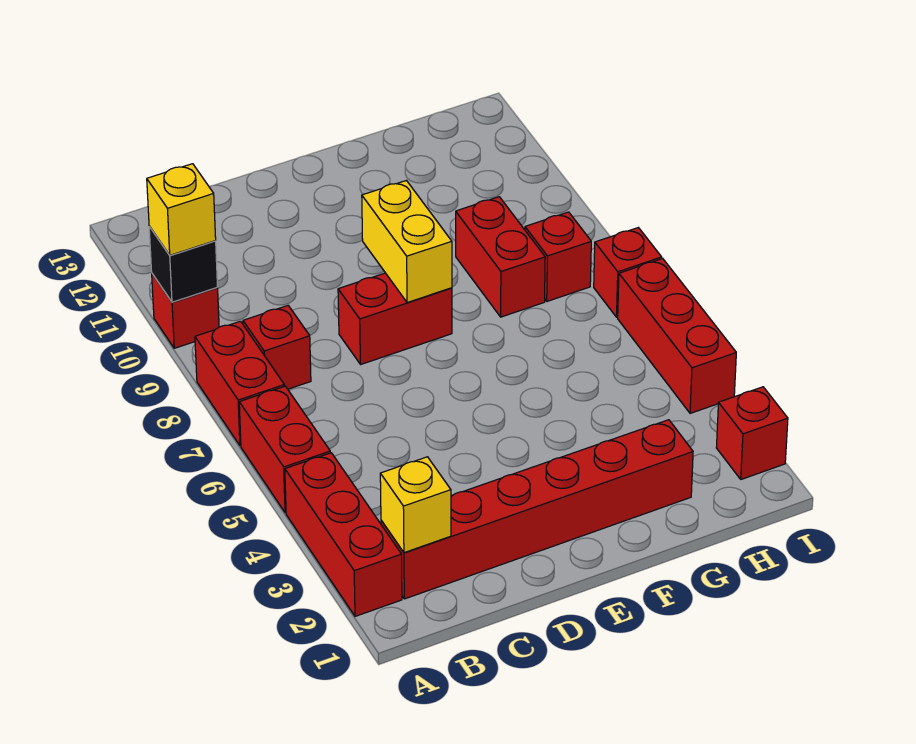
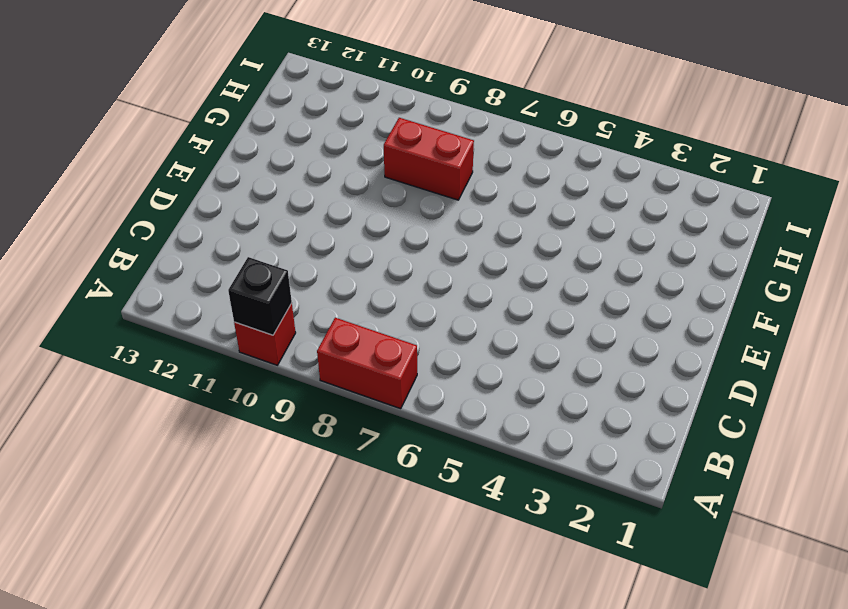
none -> red brick A2:A4 level 1
none -> red brick A5:A6 level 1
none -> red brick B2:G2 level 1

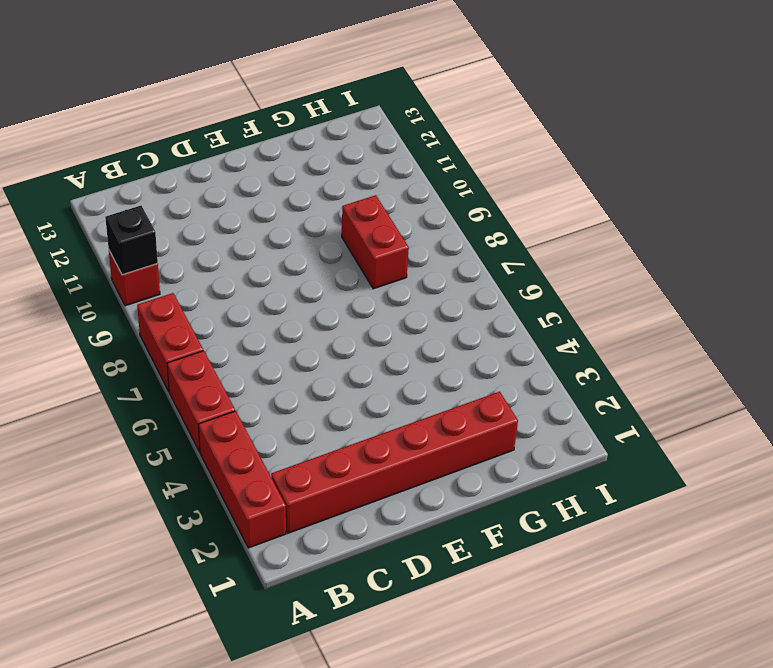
none -> red brick B8 level 1
none -> red brick D8:E8 level 1
none -> red brick H8 level 1

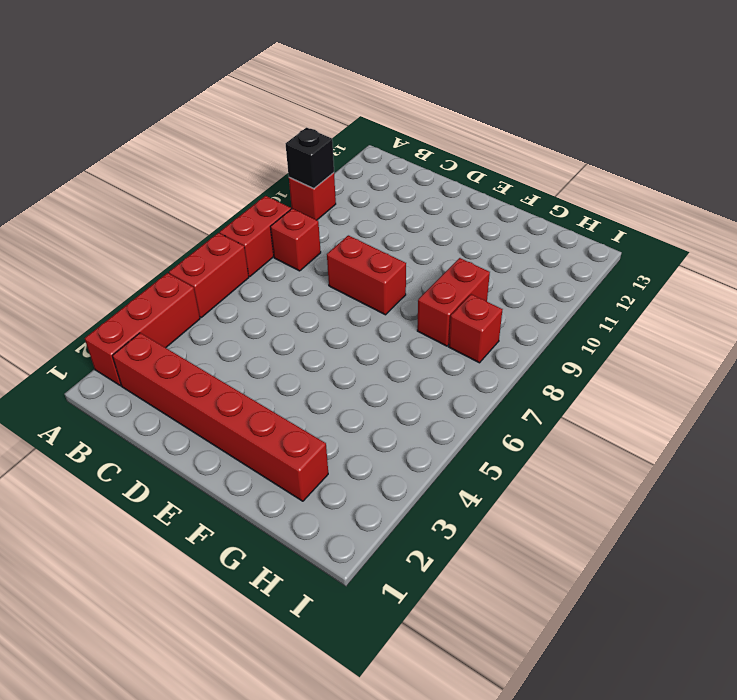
none -> red brick I2 level 1
none -> red brick I4:I6 level 1
none -> red brick I7 level 1

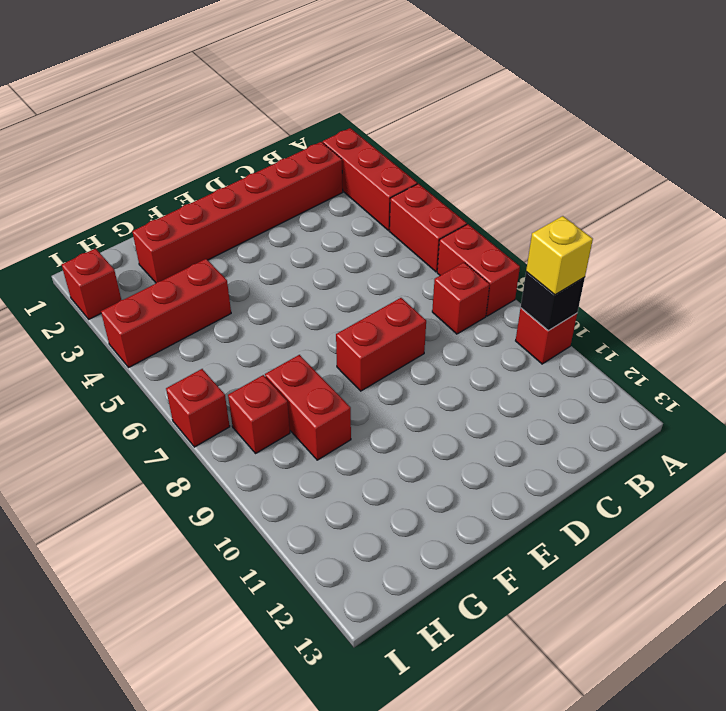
red brick G4:I4 level 1 -> red brick I4:I6 level 1
none -> yellow brick B2 level 2
none -> yellow brick E8:E9 level 2

